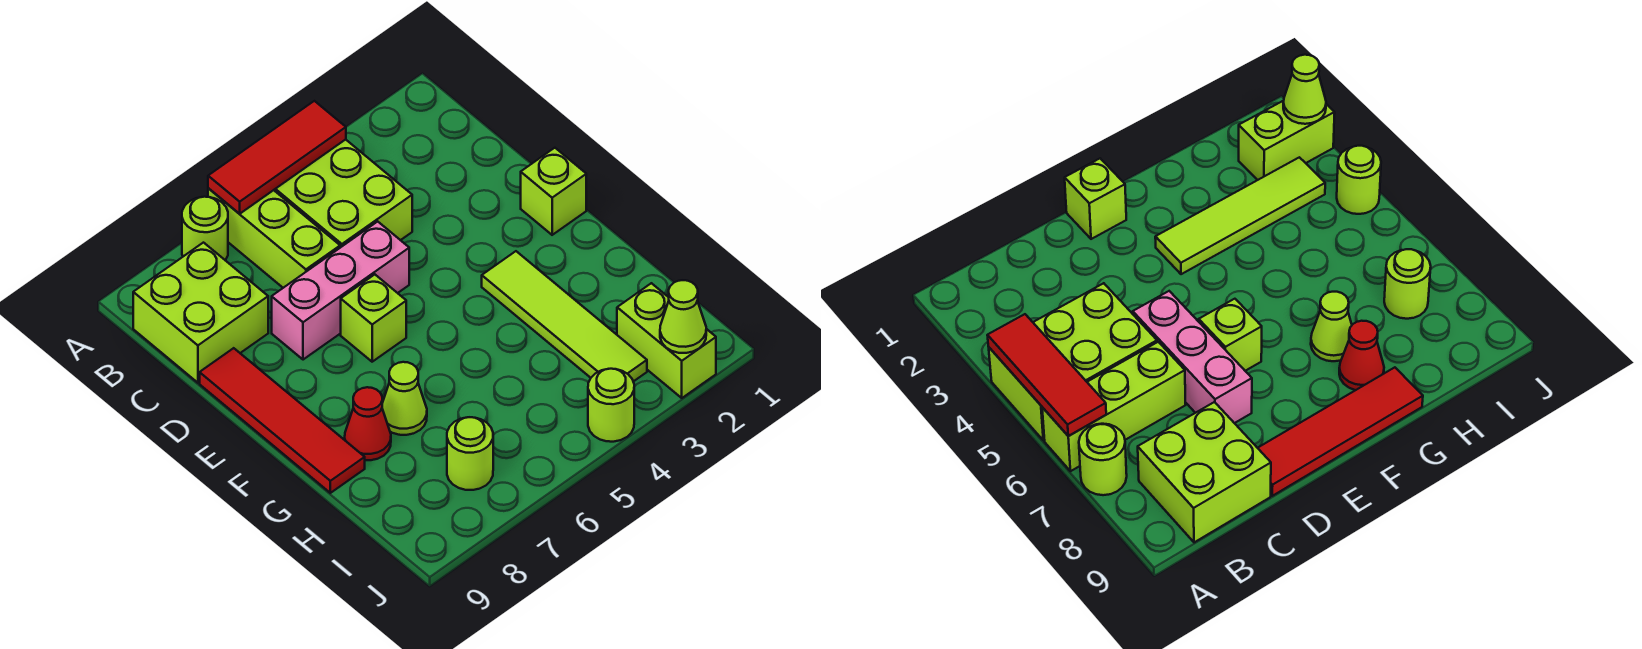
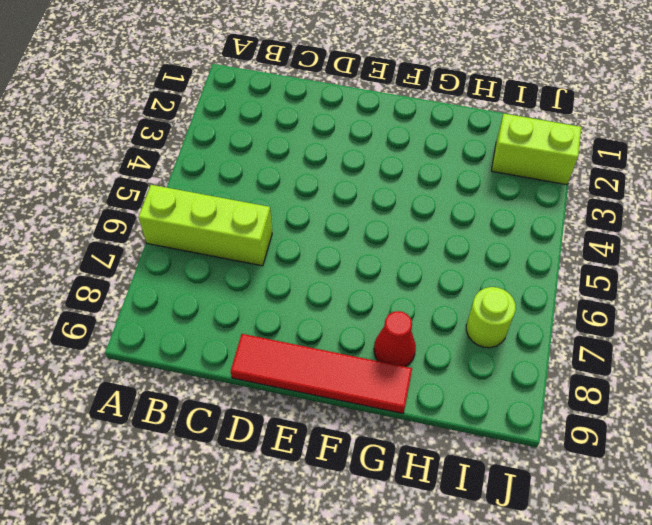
none -> lime brick A4:C5 level 1
none -> lime round brick A7 level 1
none -> lime brick B8:C9 level 1

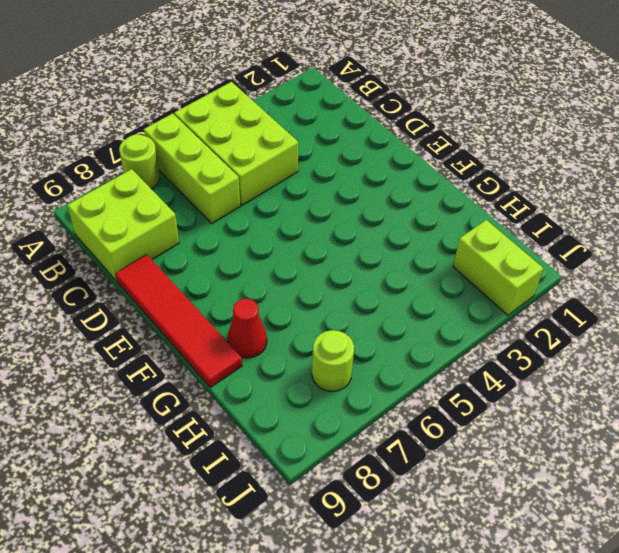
none -> pink brick D5:D7 level 1
none -> lime brick E1 level 1
none -> lime brick E6 level 1

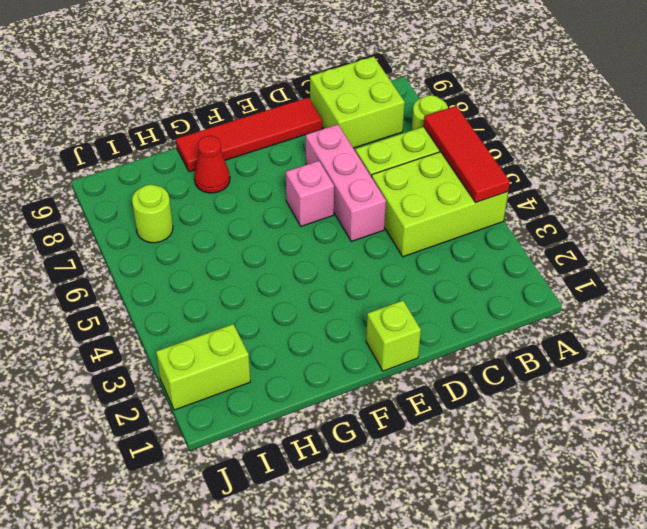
pink brick E6 level 1 -> lime brick E6 level 1
none -> lime tile F3:I3 level 1
none -> lime cone G7 level 1
none -> lime round brick J4 level 1

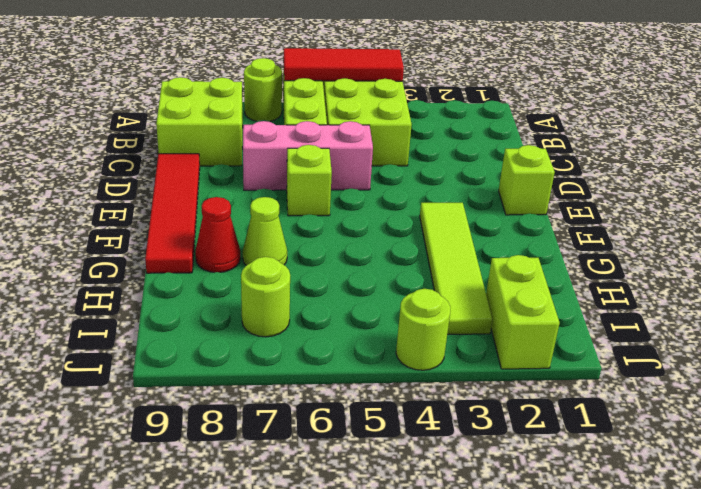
none -> lime cone J2 level 2

